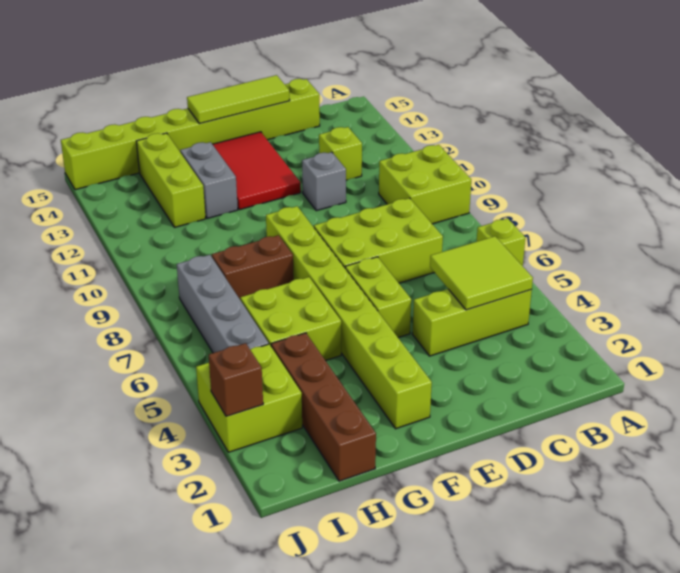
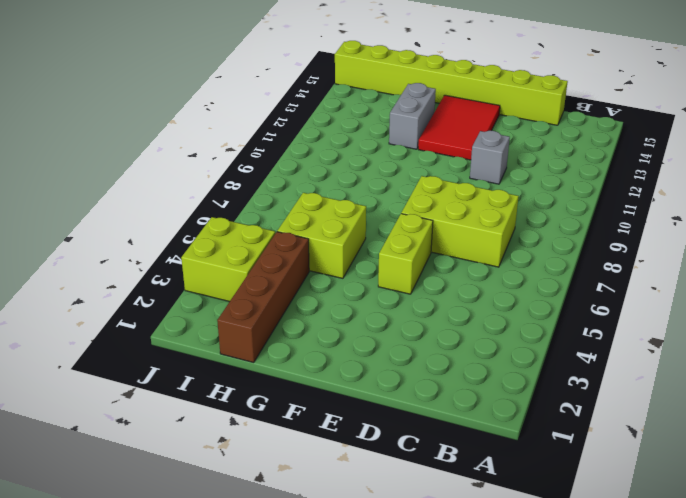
none -> lime brick A6 level 1
none -> lime brick A9:B10 level 1
none -> lime brick B4:D4 level 1

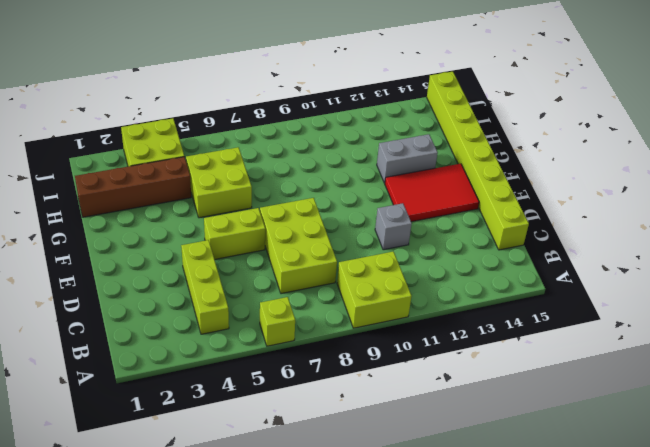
none -> lime brick C12 level 1
none -> lime brick F2:F9 level 1
none -> brown brick G8:H8 level 1

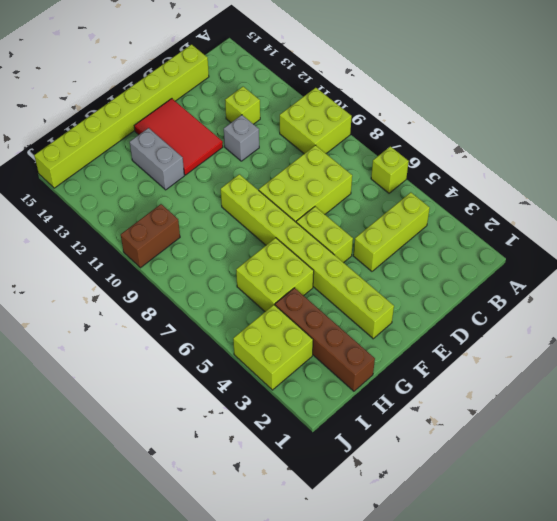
brown brick I10:J10 level 1 -> brown brick G8:H8 level 1
none -> lime brick H12:H14 level 1
none -> grey brick I5:I8 level 1
none -> lime tile B4:C5 level 2

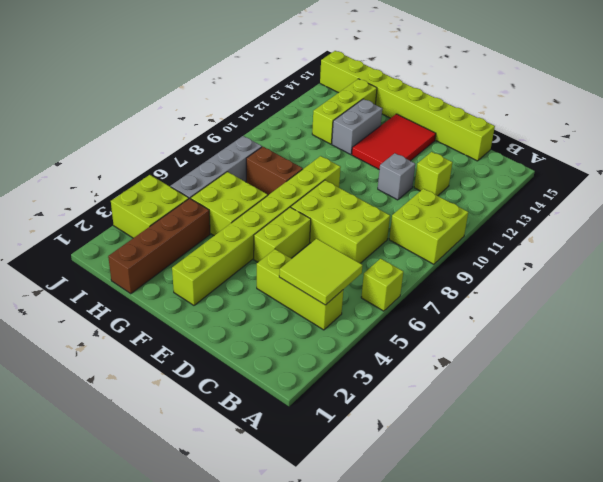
none -> lime tile D15:F15 level 2
none -> brown brick J3 level 2

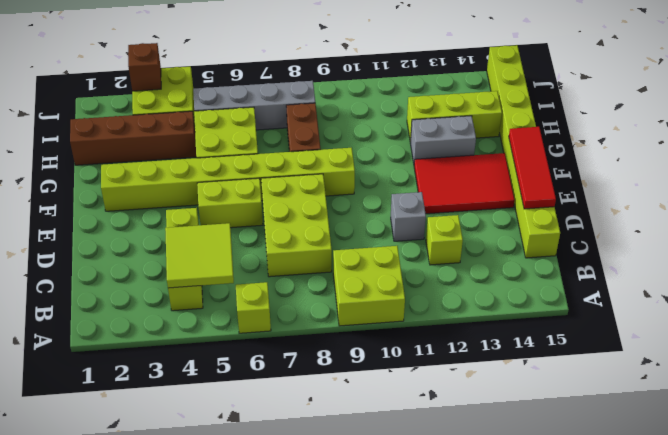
red tile D15:F15 level 2 -> lime tile D15:F15 level 2

